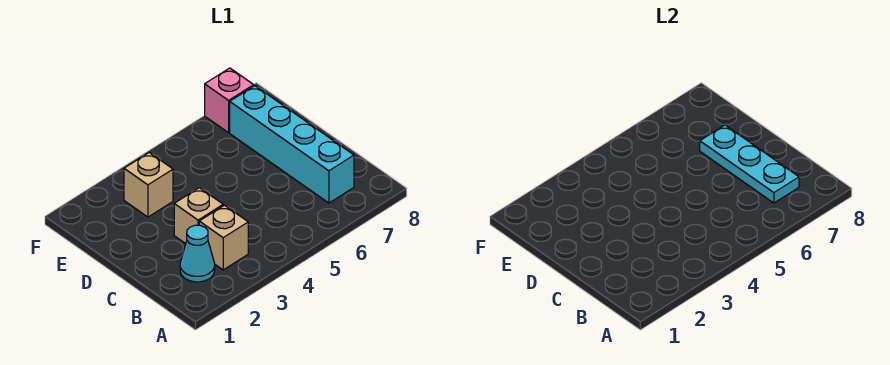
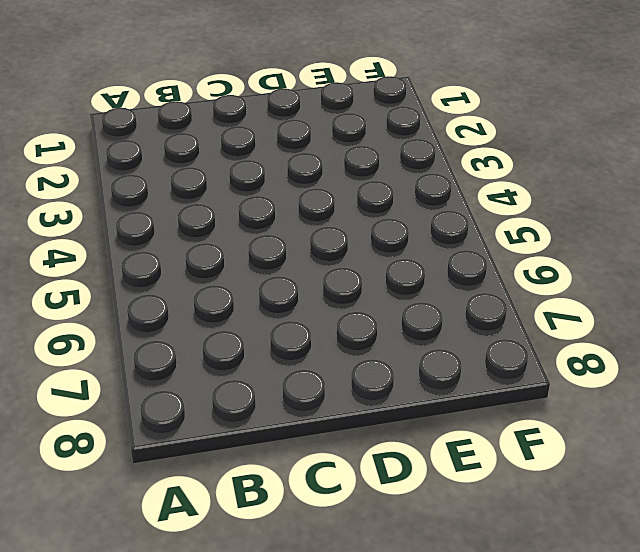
none -> cyan cone B2 level 1
none -> tan brick B3 level 1

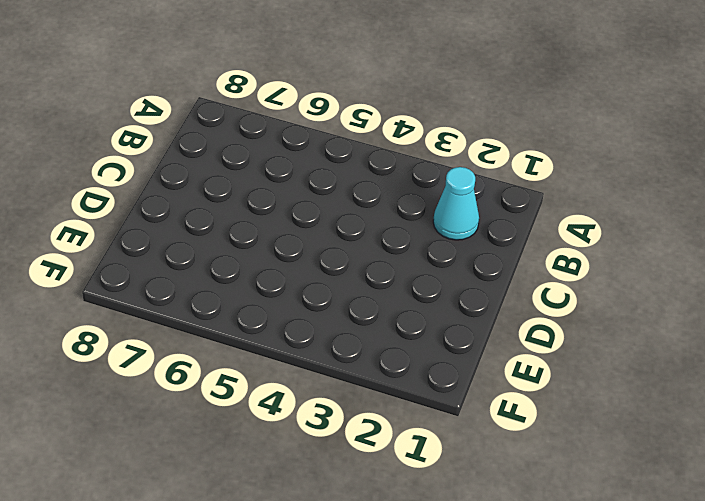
none -> tan brick B3 level 1
none -> cyan brick B7:E7 level 1

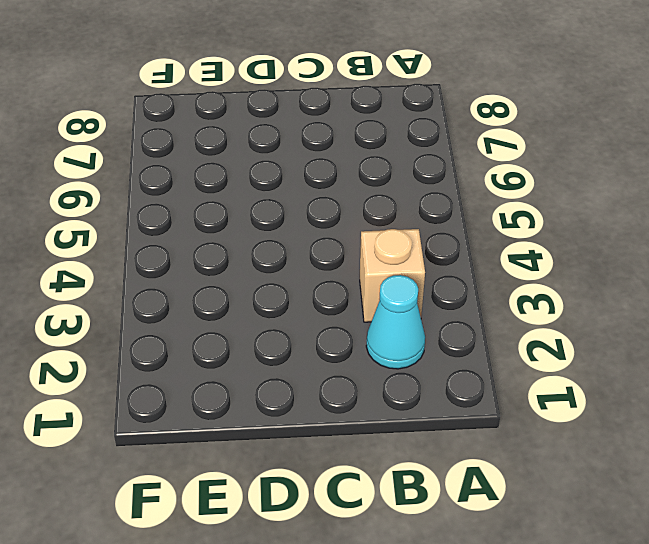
none -> cyan brick B7:E7 level 1
none -> tan brick C3 level 1

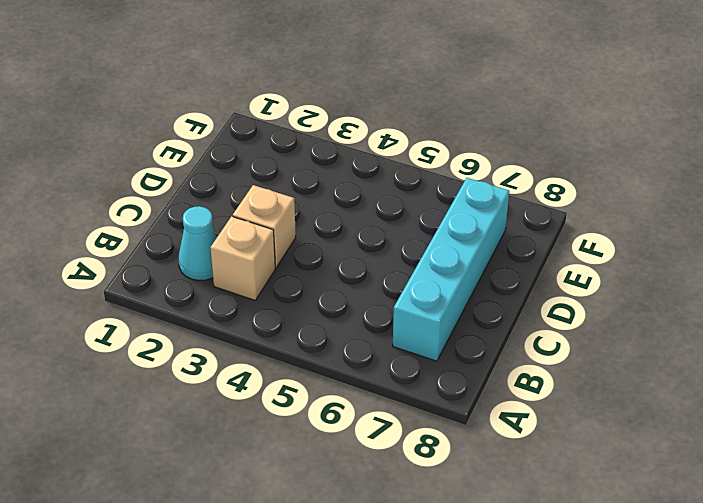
none -> tan brick E3 level 1
none -> pink brick F7 level 1

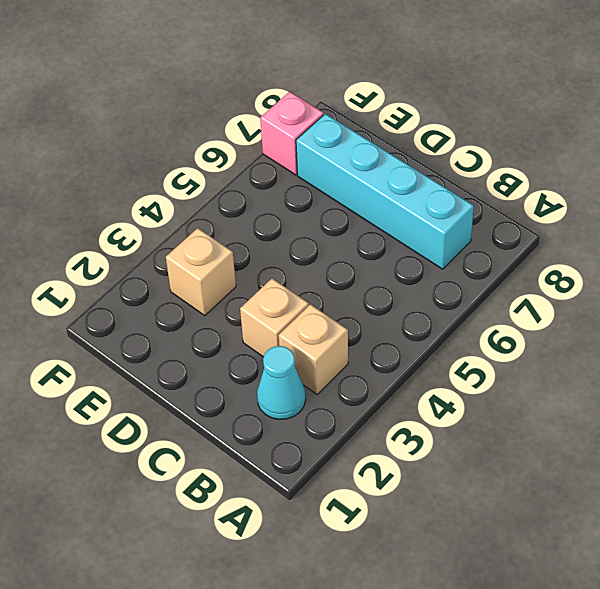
none -> cyan plate B7:D7 level 2

